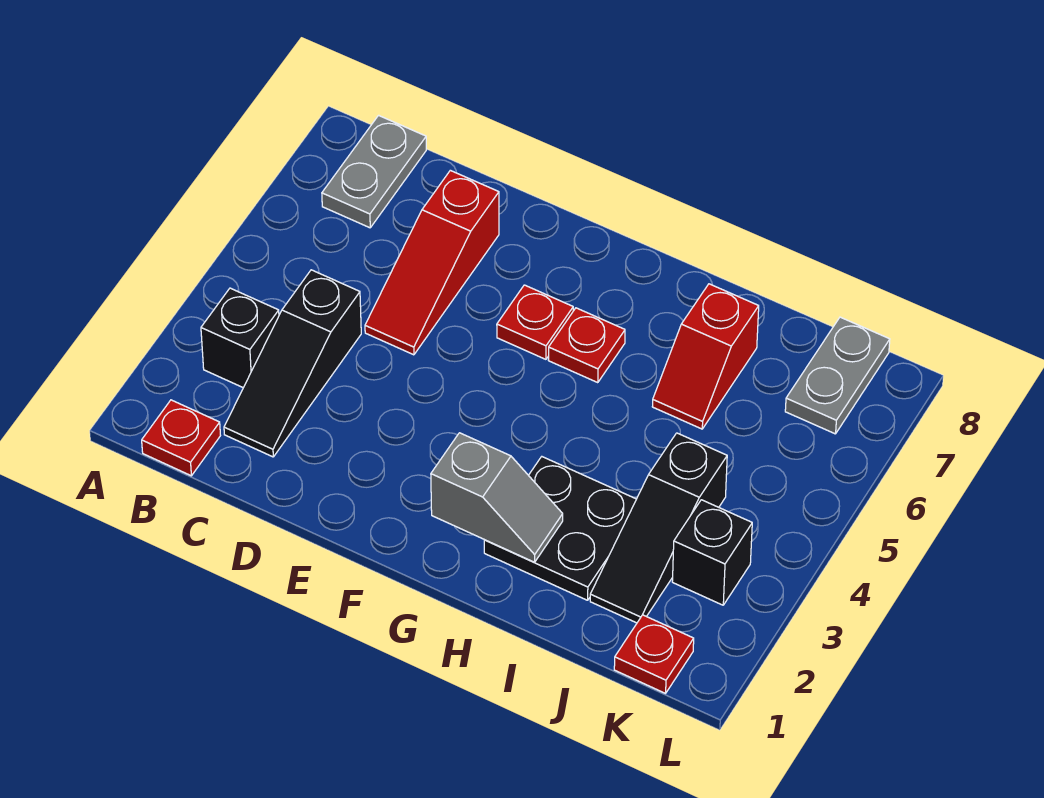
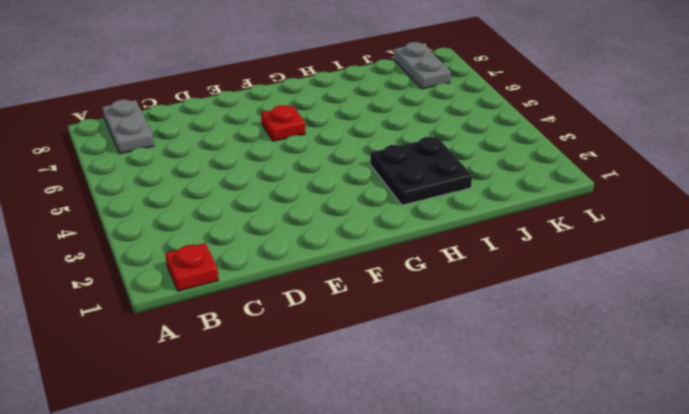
none -> black brick B3 level 1
none -> black slope C2:C4 level 1 top 4
none -> red slope D5:D7 level 1 top 7

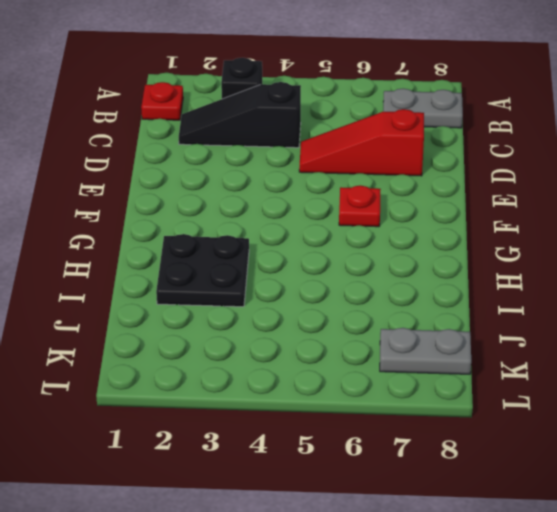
none -> red plate G6 level 1
none -> red slope I6:I7 level 1 top 7
none -> black slope J2:J4 level 1 top 4

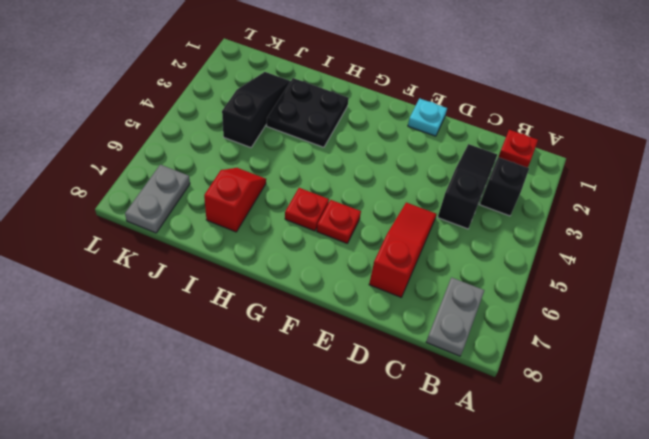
cyan plate E1 level 1 -> none
none -> red plate K1 level 1
none -> black brick K3 level 1
none -> grey slope G2:H2 level 2 top G

